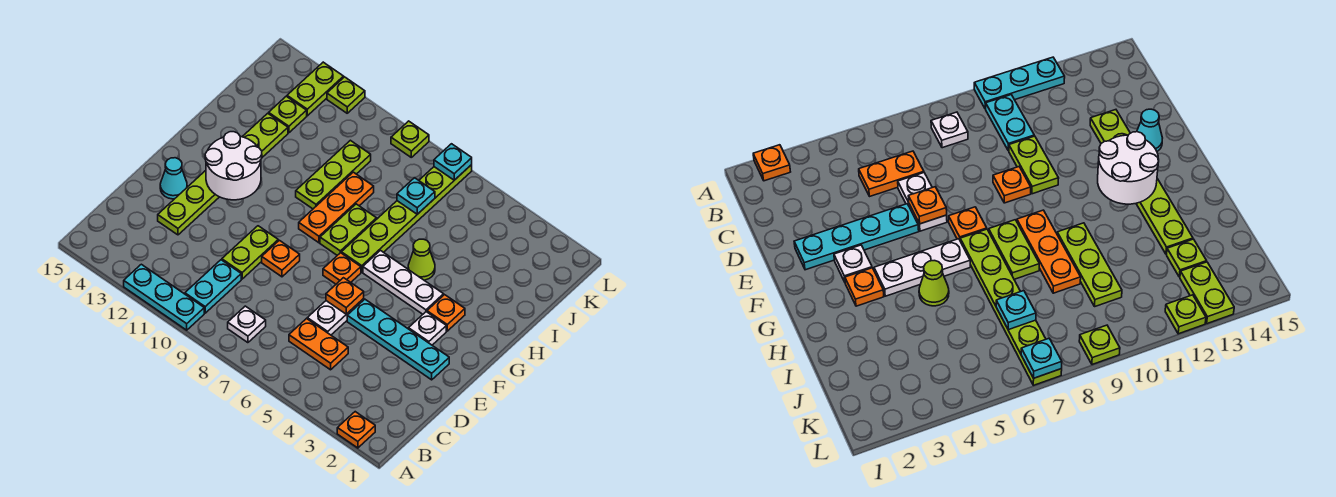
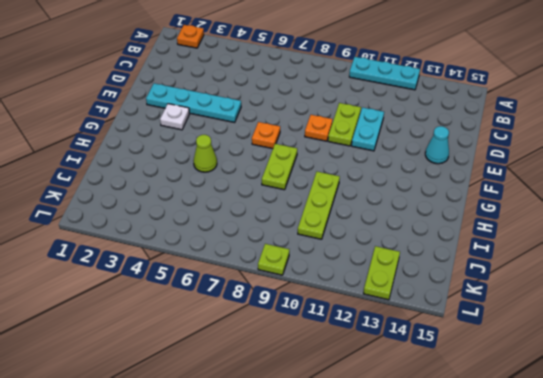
cyan plate D11:E11 level 1 -> cyan plate B10:C10 level 1
none -> white plate B8 level 1
none -> orange plate C5:C6 level 1
none -> white plate D6:E6 level 1

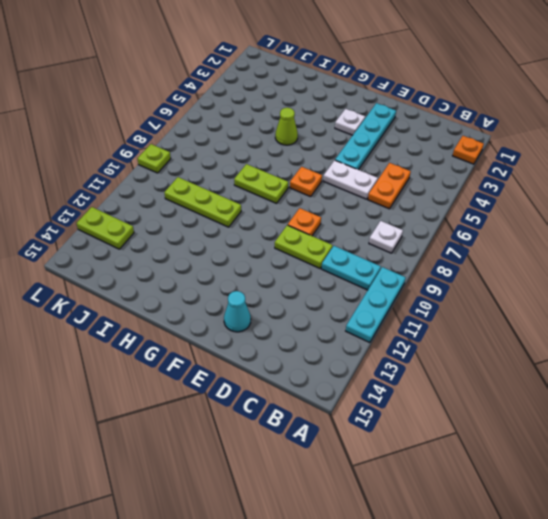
none -> lime plate D13:I13 level 1
none -> orange plate G3 level 1
none -> white plate G4:G6 level 1

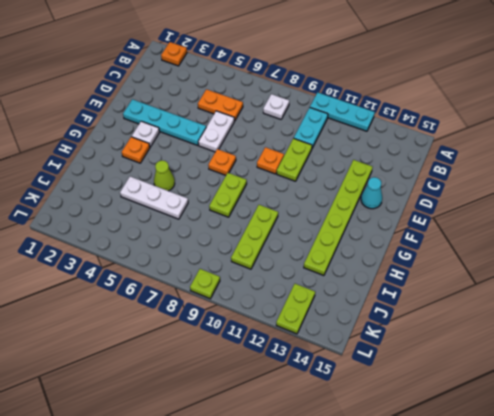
white plate I4:I6 level 1 -> white plate G4:G6 level 1
none -> lime plate G7:L7 level 1
none -> orange plate G9:I9 level 1
none -> lime plate J13 level 1

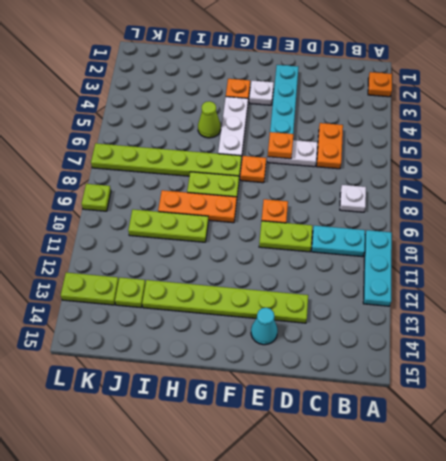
none -> lime plate L12 level 1
none -> white round brick F12:G13 level 2
none -> cyan plate J7 level 2

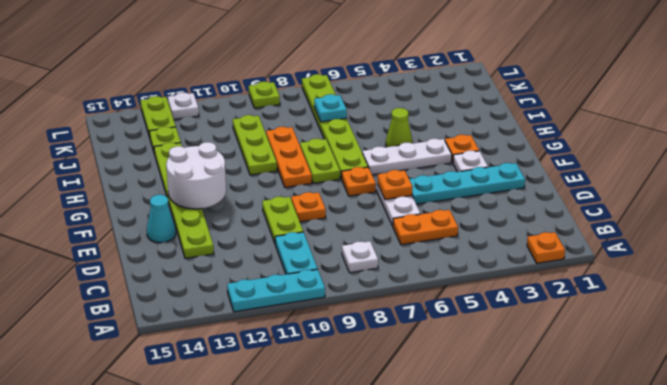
white plate L12 level 1 -> lime plate L12 level 1
none -> cyan plate L7 level 2

